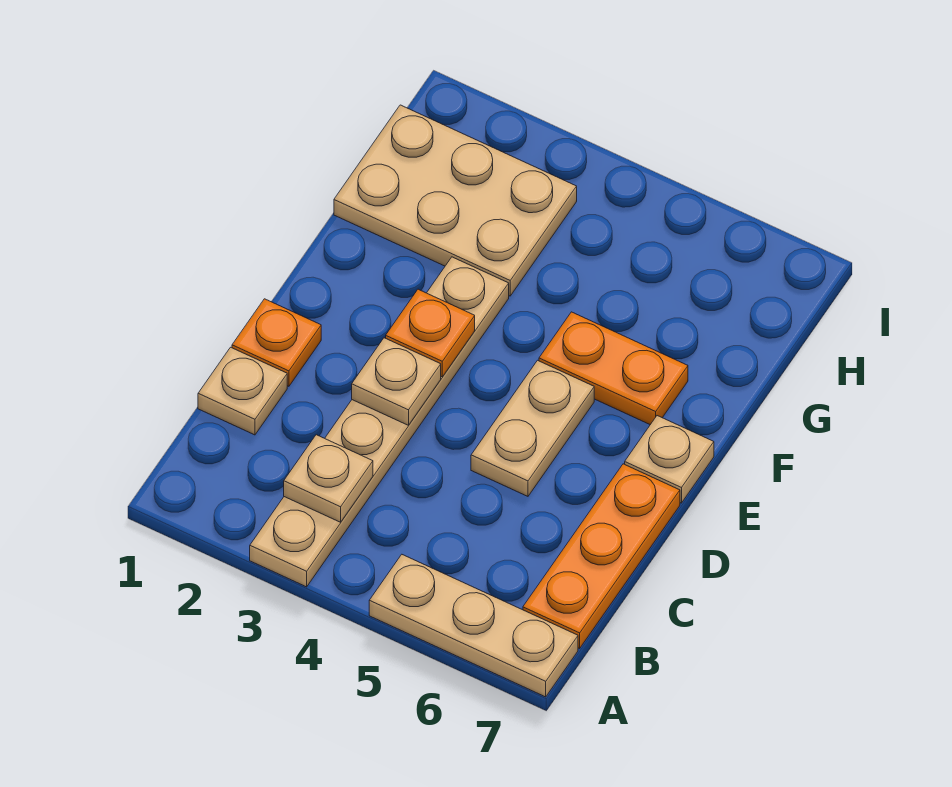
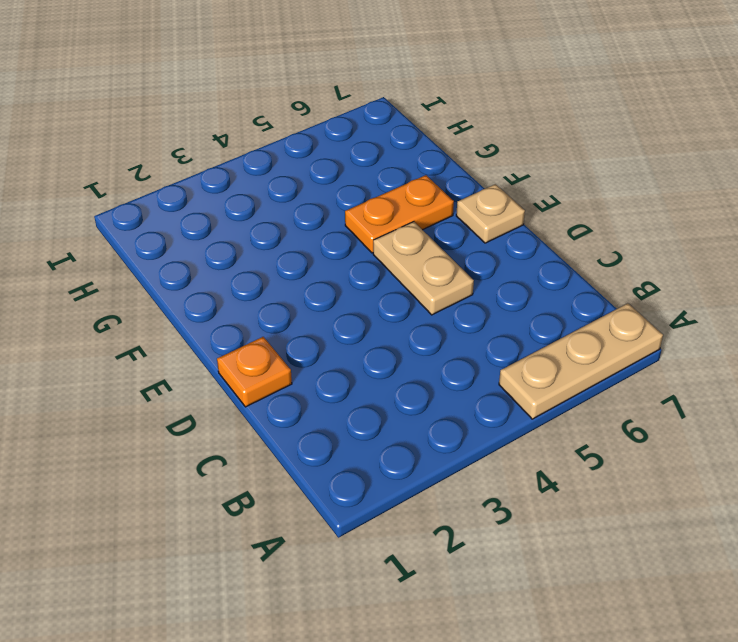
none -> tan plate A3:F3 level 1
none -> orange plate B7:D7 level 1
none -> tan plate C1 level 1

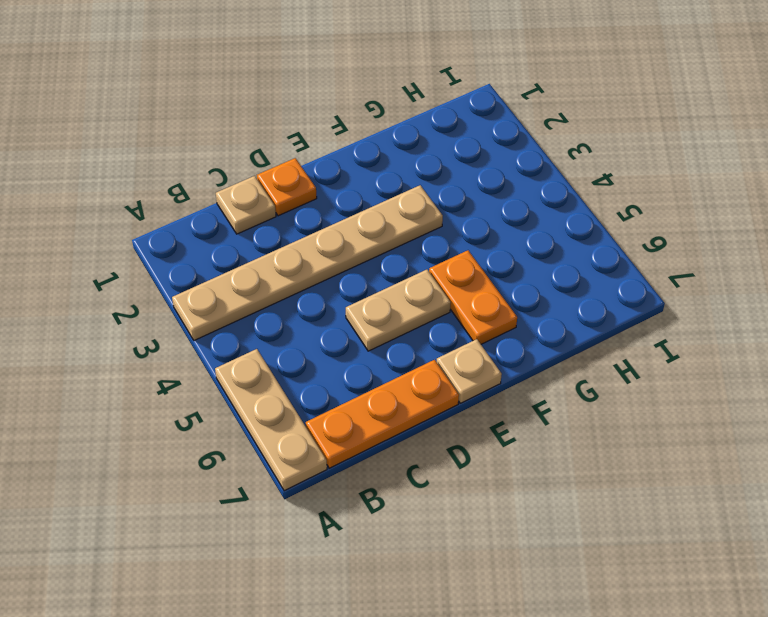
none -> tan plate G1:H3 level 1
none -> tan plate B3 level 2
none -> tan plate D3 level 2

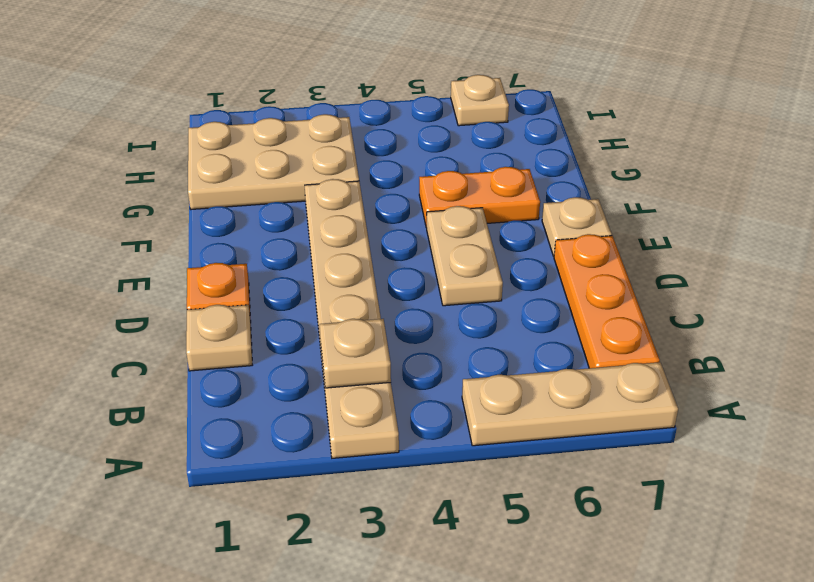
tan plate I6 level 1 -> tan plate D3 level 2
none -> orange plate E3 level 2

